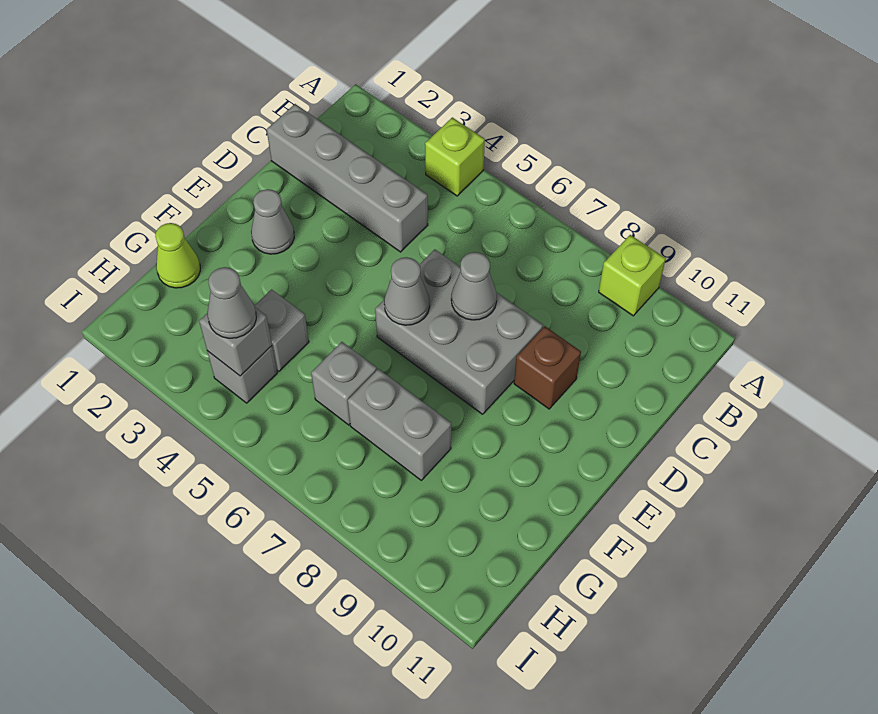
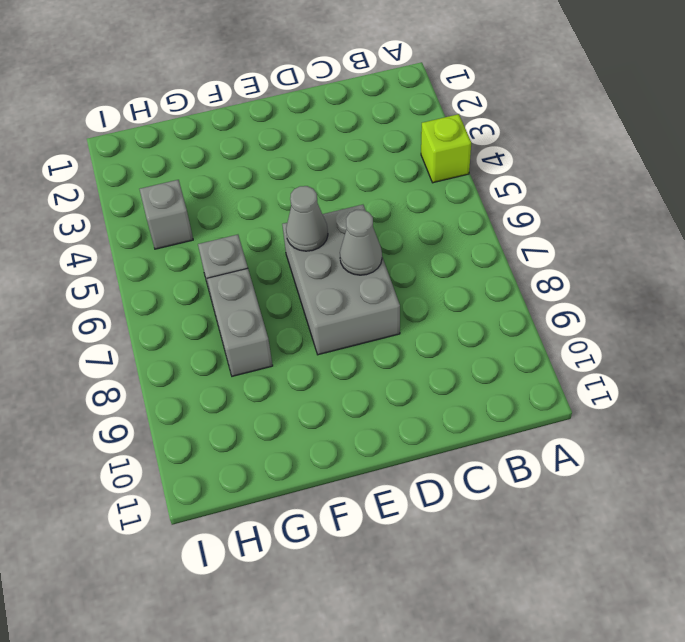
none -> lime brick A9 level 1
none -> grey brick C1:C4 level 1
none -> brown brick D9 level 1

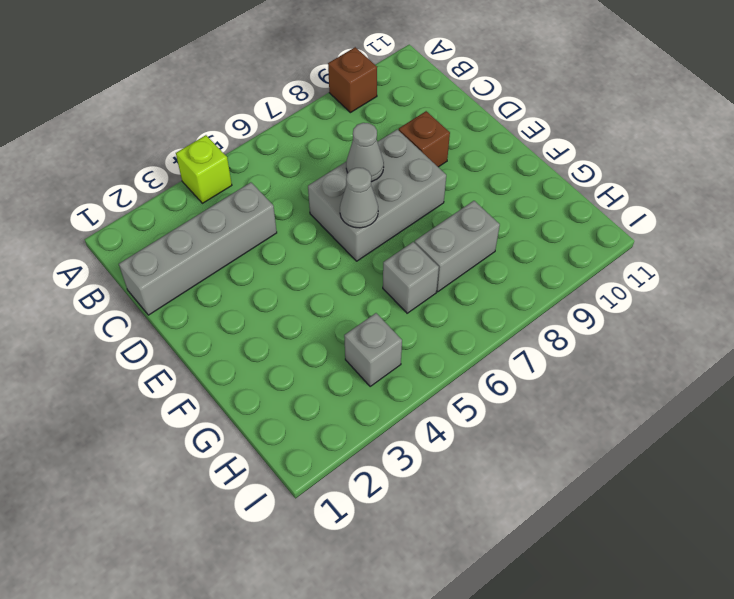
brown brick A9 level 1 -> lime brick A9 level 1
none -> grey cone E2 level 1
none -> lime cone G1 level 1
none -> grey brick G4 level 1

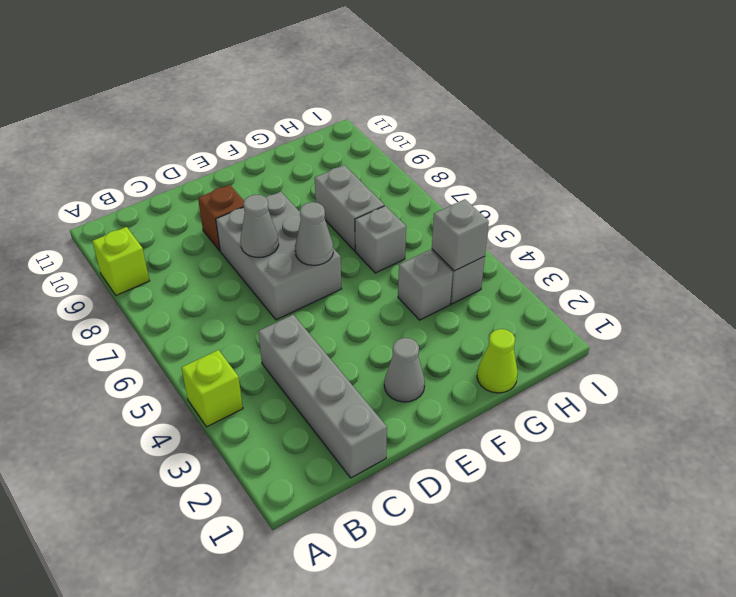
none -> grey cone H4 level 3

